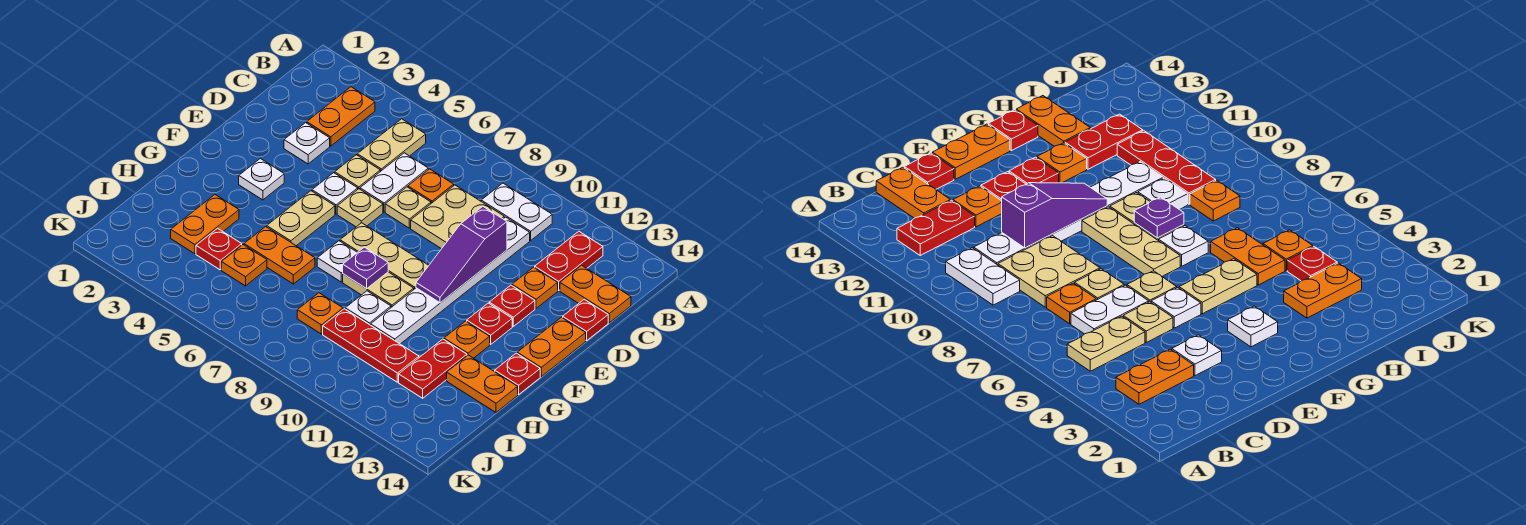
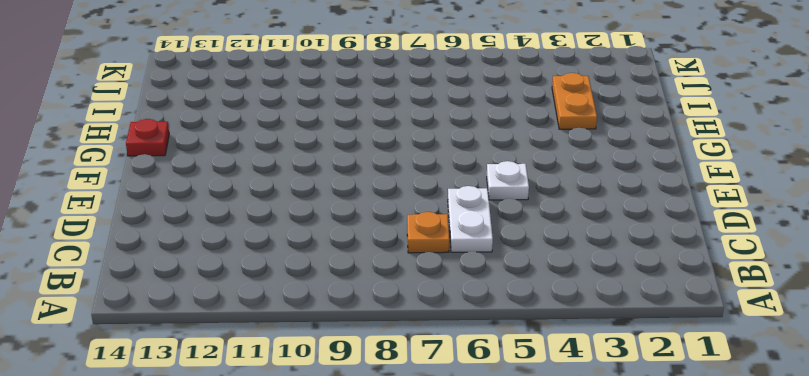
none -> orange plate B3:C3 level 1
none -> tan plate B5:C5 level 1
none -> white plate B9:B10 level 1
none -> red plate B12:C12 level 1

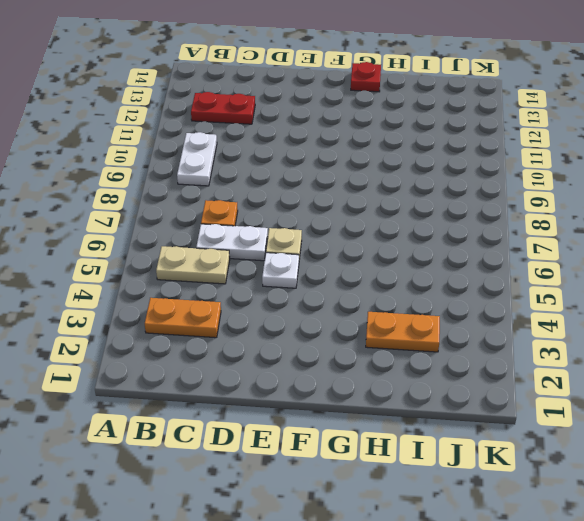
none -> tan plate C8:D9 level 1
none -> white plate C10:H10 level 1
none -> orange plate C13:C14 level 1
none -> white plate D3 level 1

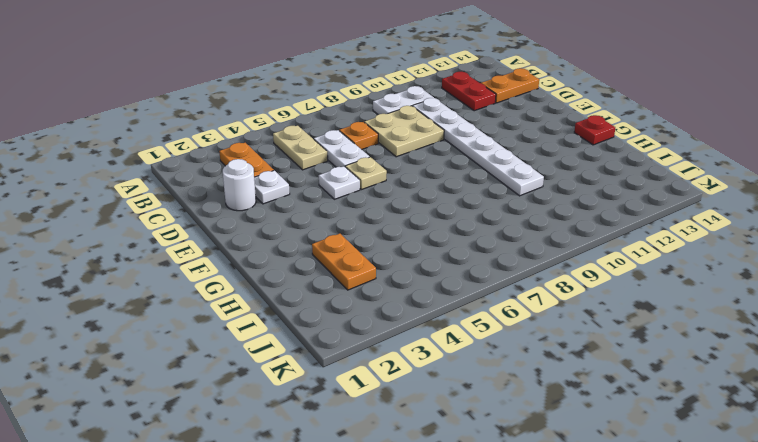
white round brick D2 level 1 -> none
none -> tan plate D5 level 1
none -> tan plate D7 level 1
none -> orange plate D12 level 1
none -> red plate D14 level 1

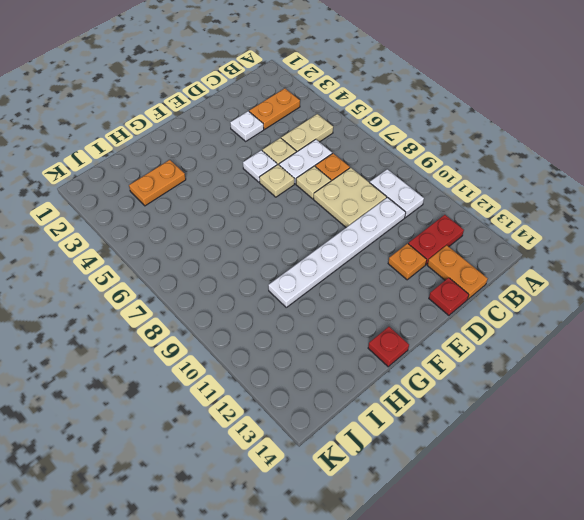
none -> red plate E12 level 1
none -> orange plate E14:F14 level 1
none -> white plate F3 level 1
none -> tan plate F5:G5 level 1

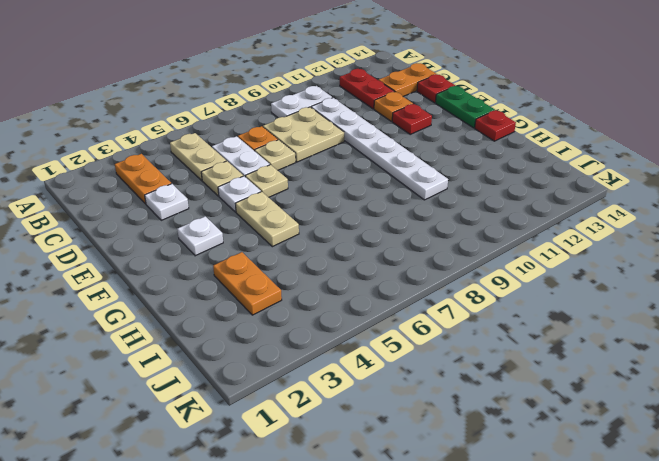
green plate E14:F14 level 1 -> orange plate E14:F14 level 1
none -> tan plate F7:F9 level 1
none -> red plate F12 level 1
none -> white plate G7 level 1
none -> tan plate G8:G9 level 1

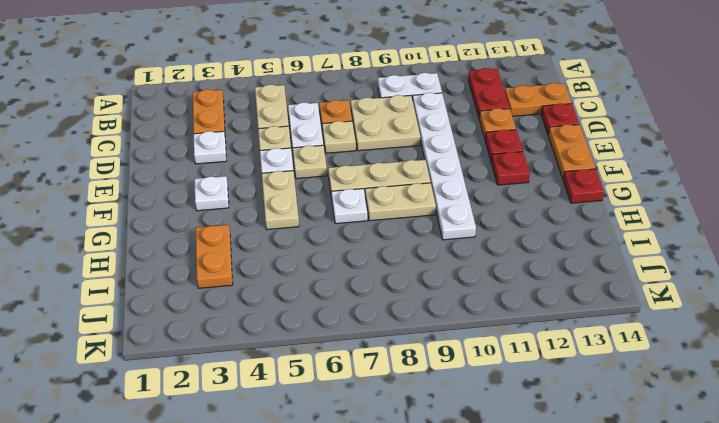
none -> orange plate G12 level 1
none -> orange plate H5:H6 level 1
none -> white plate H9 level 1
none -> red plate H12:I12 level 1

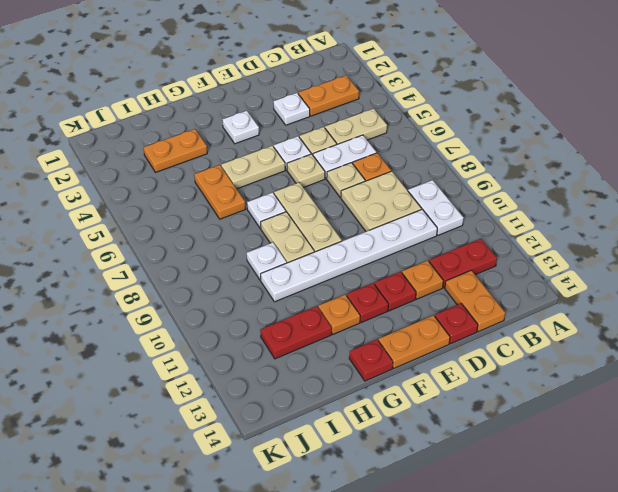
none -> orange plate H13:H14 level 1
none -> red plate I4 level 1
none -> orange plate I5 level 1
none -> orange plate I8 level 1

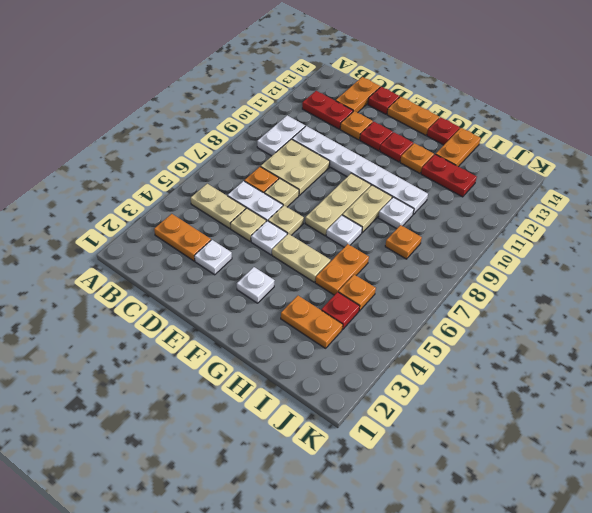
none -> red plate I9:I11 level 1
none -> purple slope D10:F10 level 2 top D
none -> purple plate G8 level 2

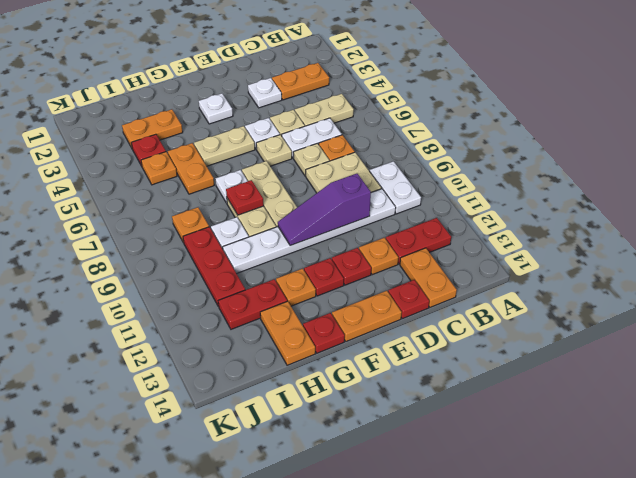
red plate G8 level 2 -> purple plate G8 level 2

